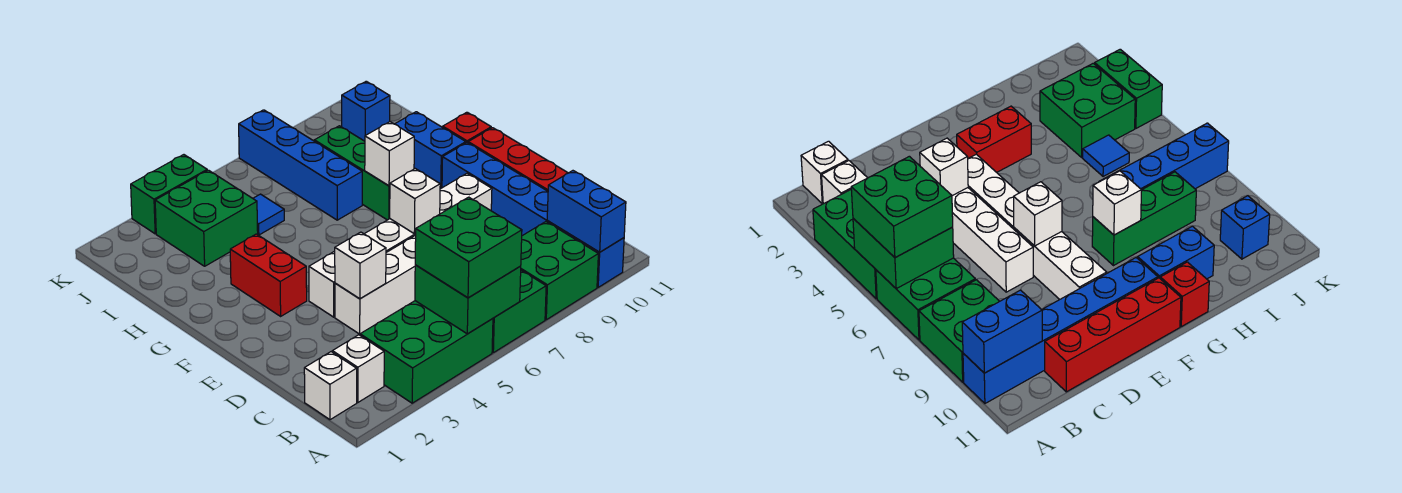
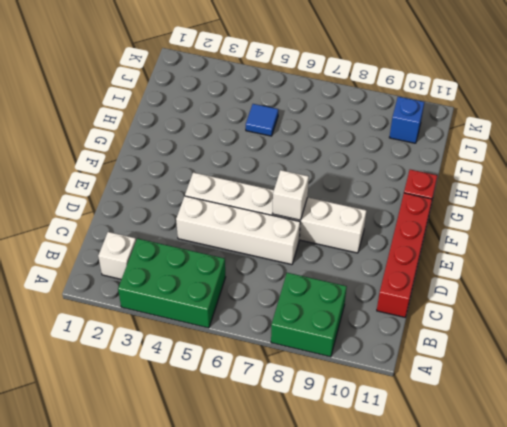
none -> green brick A6:B7 level 1
none -> blue brick A10:F10 level 1
none -> white brick B1 level 1

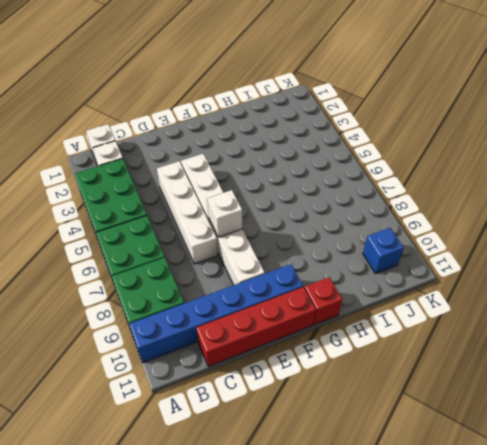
none -> red brick F3:G3 level 1
none -> green brick G8:I8 level 1
none -> blue brick G10:H10 level 1

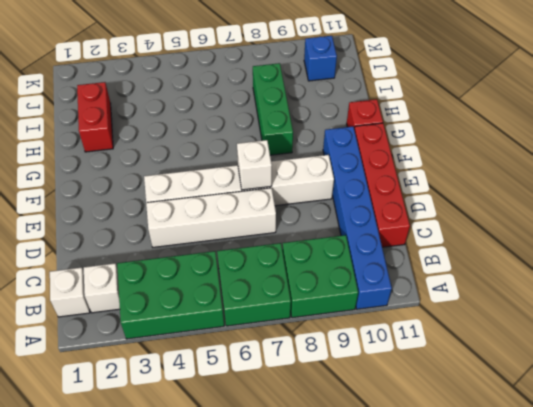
red brick H2:I2 level 1 -> red brick F3:G3 level 1
none -> blue brick G10:H10 level 1
none -> blue brick H7:K7 level 1
none -> green brick I3:J4 level 1

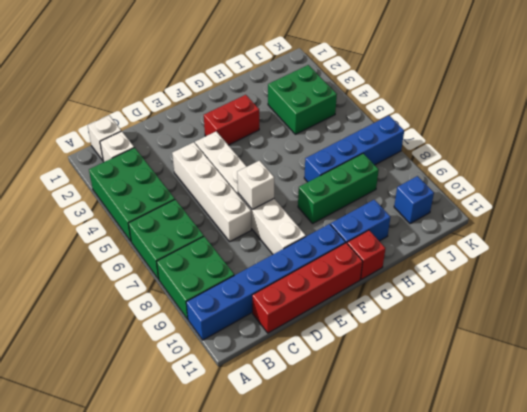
none -> blue tile I5 level 1
none -> green brick K3:K4 level 1
none -> green brick A5:B6 level 2

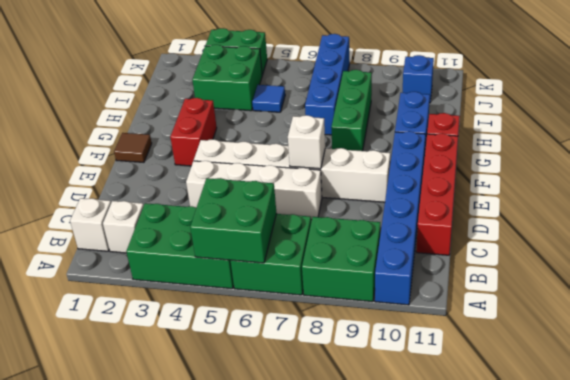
brown tile F1 level 1 -> none
none -> blue brick A10:B10 level 2
none -> white brick D4 level 2
none -> white brick G8 level 2

